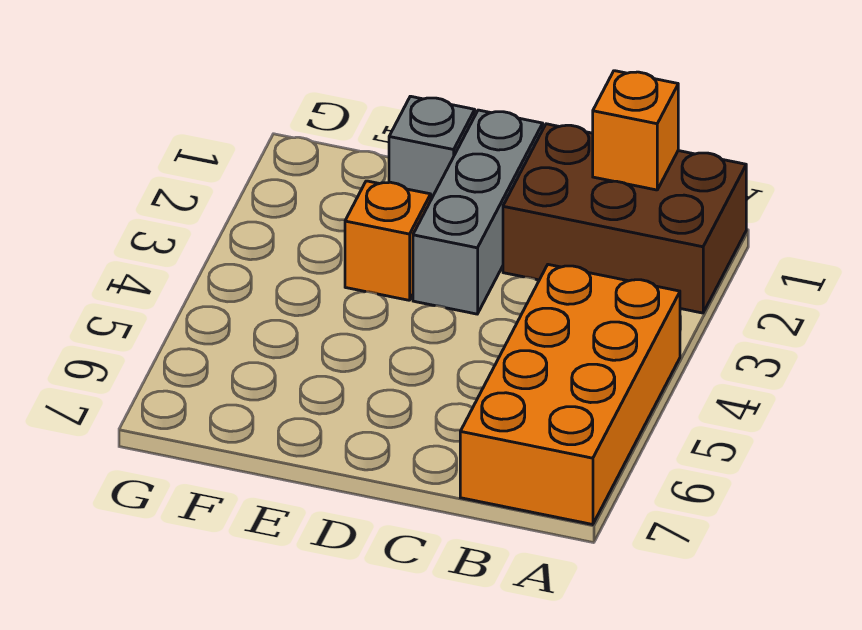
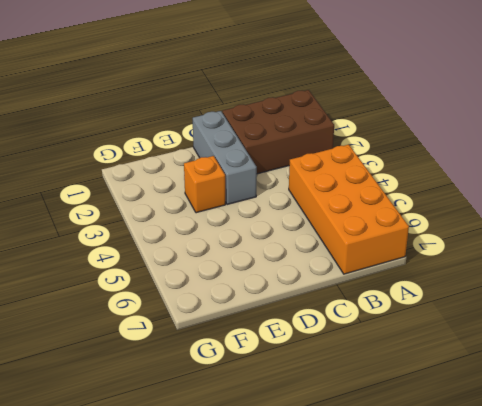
none -> grey brick E1 level 1
none -> orange brick B1 level 2

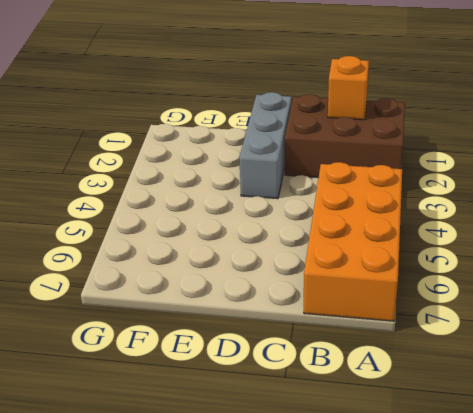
none -> grey brick E1 level 1
none -> orange brick E3 level 1

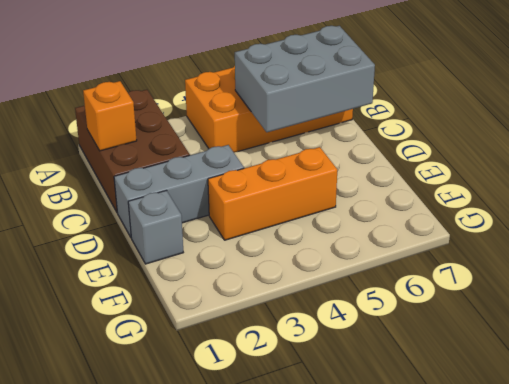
grey brick B5:C7 level 2 -> none
orange brick E3:E5 level 1 -> orange brick E3 level 1

